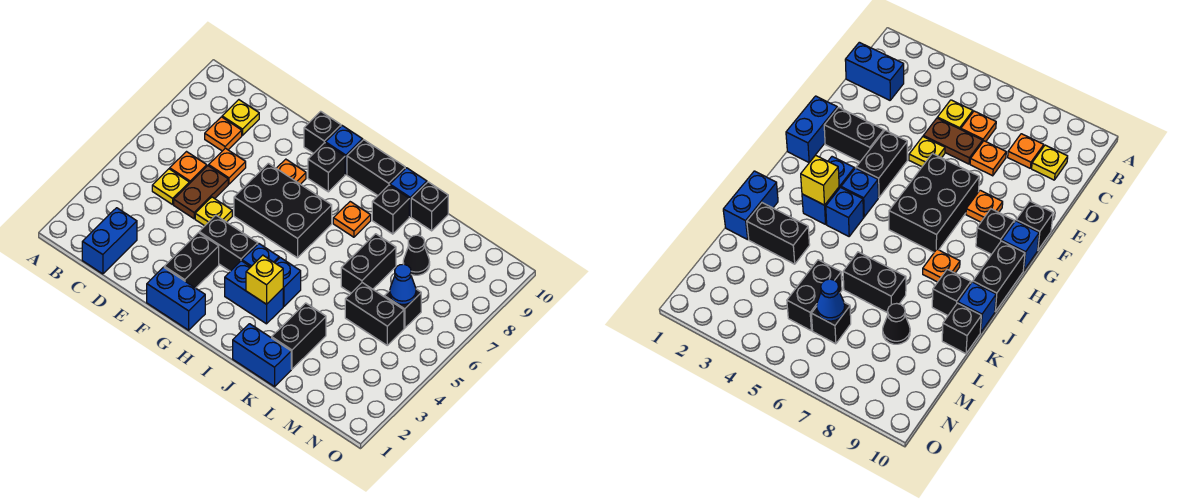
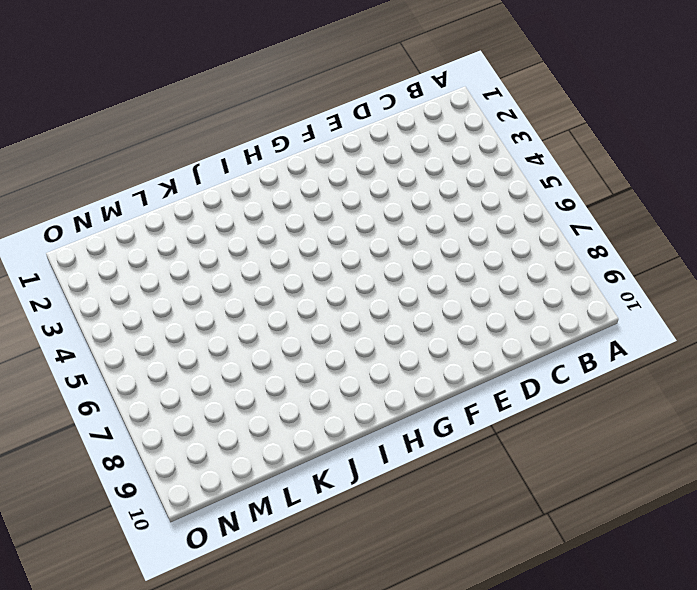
none -> blue brick C1:C2 level 1
none -> yellow plate C5 level 1
none -> orange plate C6 level 1
none -> orange plate C8 level 1

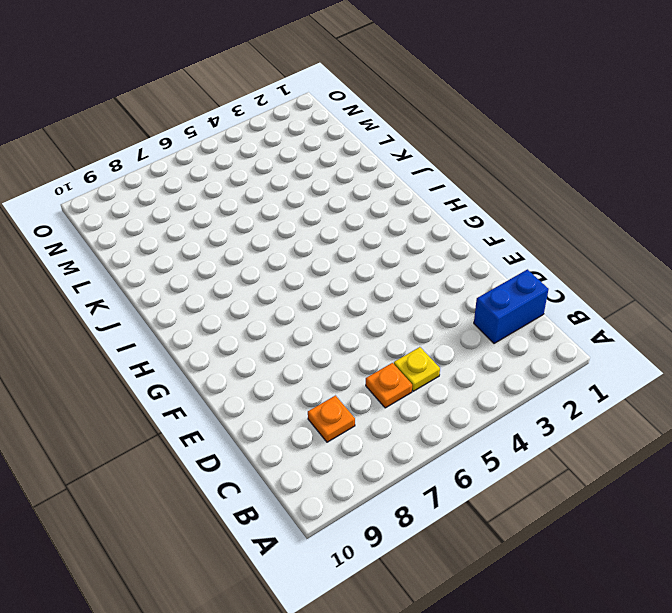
none -> yellow plate C9 level 1
none -> brown plate D5:D6 level 1
none -> orange plate D7 level 1
none -> yellow plate E5 level 1

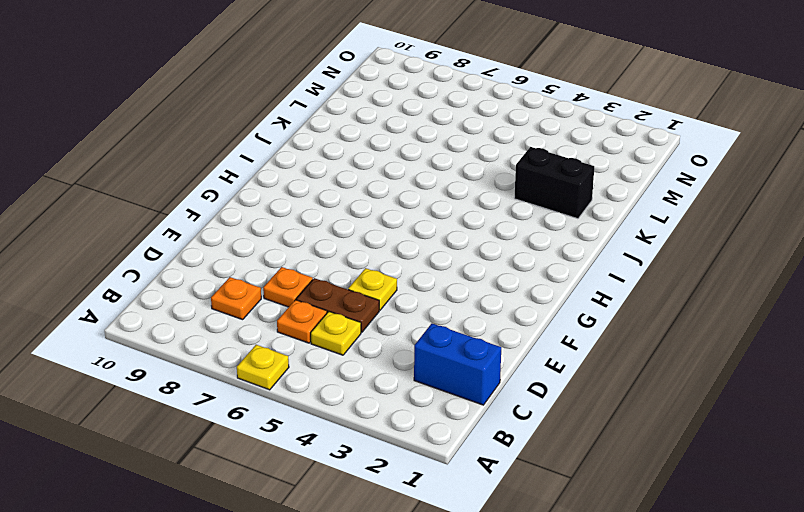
yellow plate A6 level 1 -> yellow plate C9 level 1
none -> blue brick F1:G1 level 1
none -> black brick F2:F3 level 1
none -> black brick F4:G4 level 1
none -> black brick F6:H7 level 1

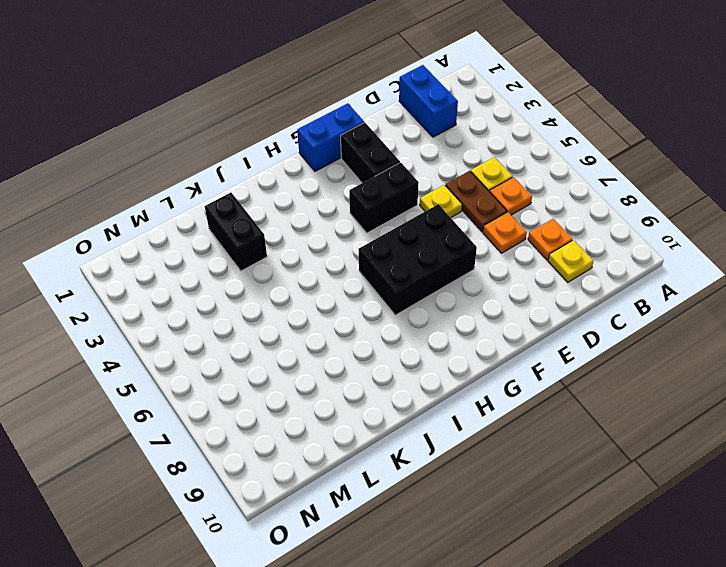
none -> orange plate F8 level 1
none -> black brick F10 level 1
none -> black brick G9 level 1
none -> blue brick G10 level 1

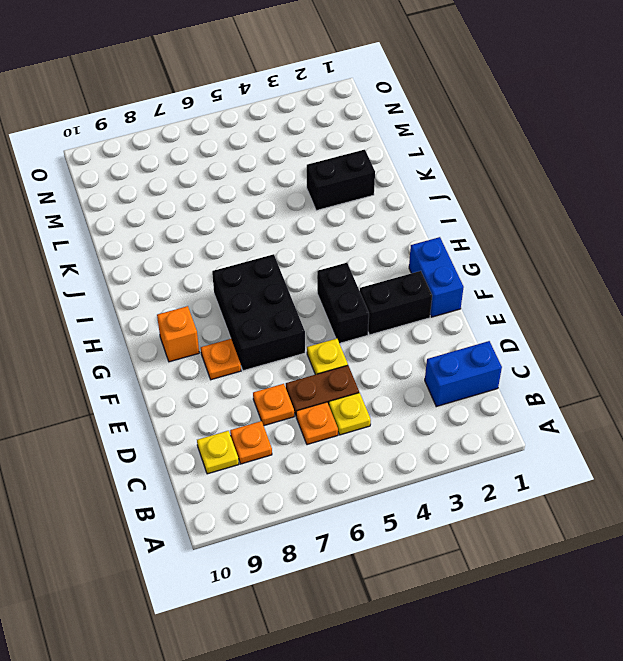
orange brick G9 level 1 -> black brick G9 level 1
none -> black brick F10 level 1
none -> blue brick G10 level 1
none -> blue brick H3:I3 level 1
none -> blue brick H4 level 1

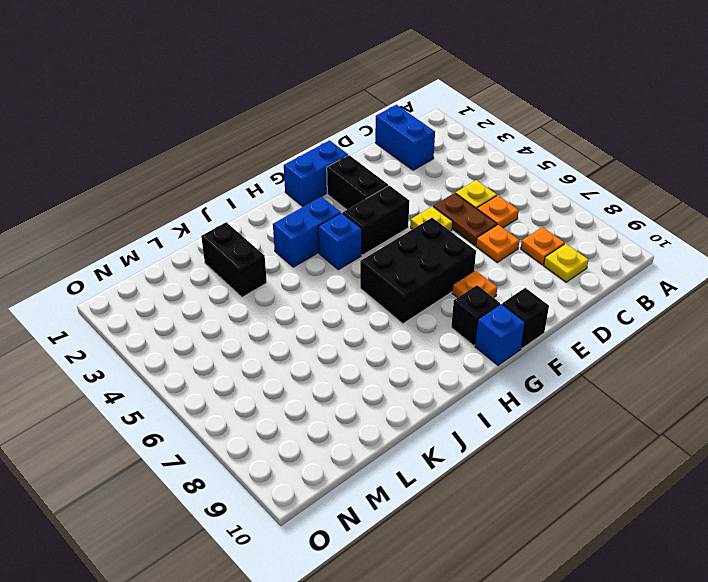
none -> black brick H10:I10 level 1
none -> blue brick I4 level 1
none -> orange plate I8 level 1
none -> blue brick J1:K1 level 1

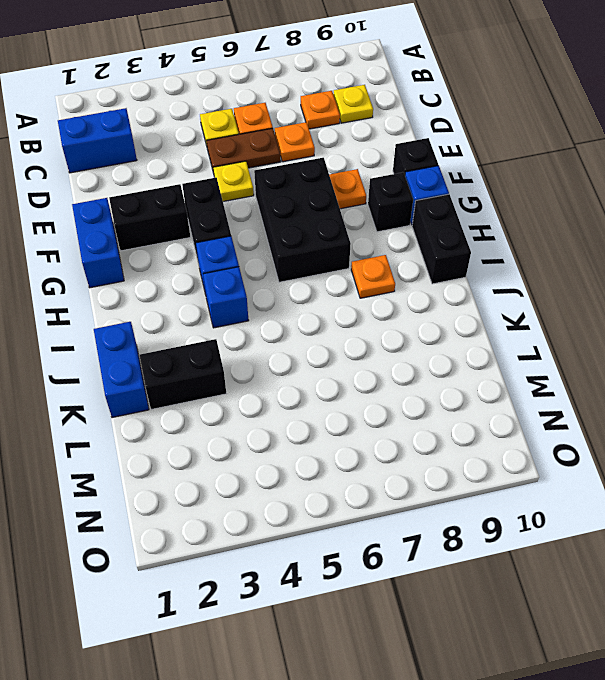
none -> blue brick H3:I3 level 1
none -> black brick J9 level 1
none -> blue brick J10 level 1
none -> black brick K6:K7 level 1

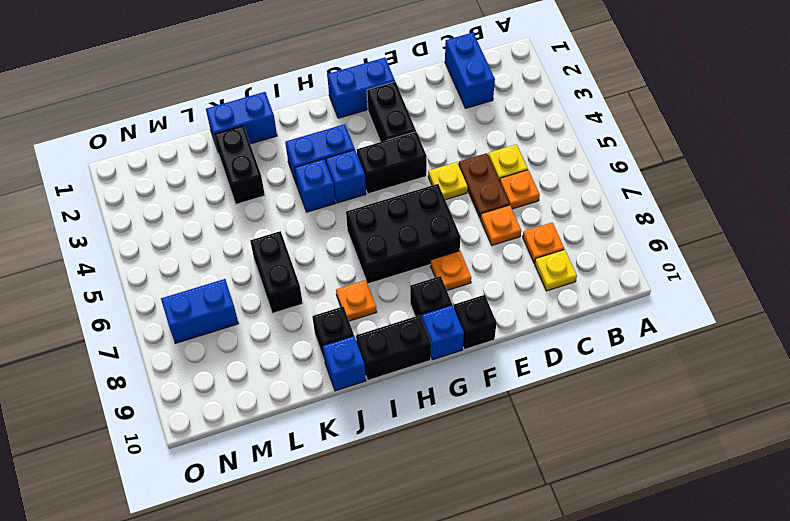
blue brick M7:N7 level 1 -> none
none -> black brick K10 level 1
none -> black brick L5:M5 level 1
none -> black cone L8 level 1
none -> black brick M6 level 1

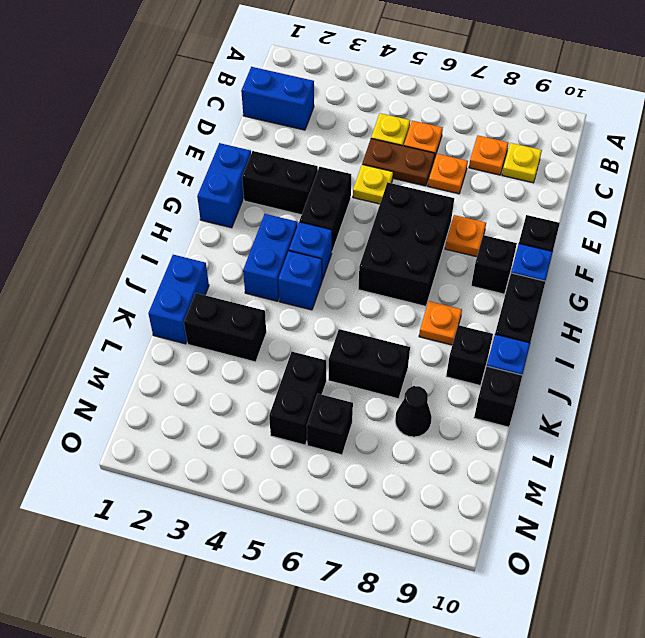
none -> yellow brick I3 level 2
none -> blue cone M6 level 2

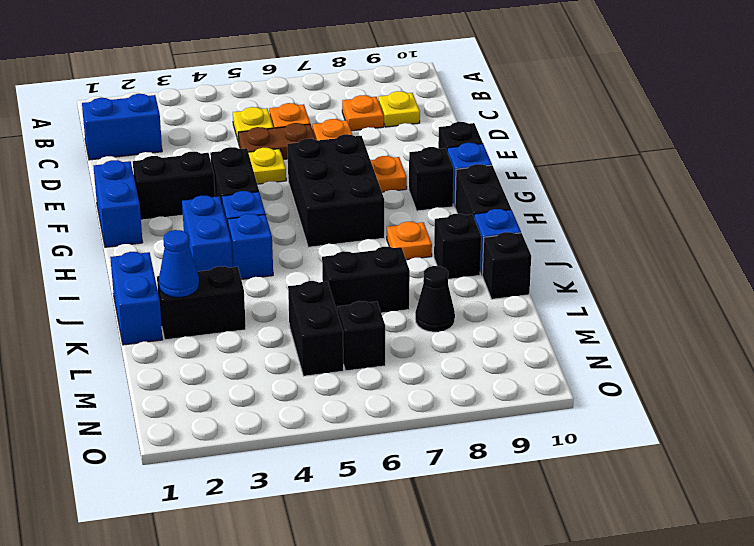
blue cone K2 level 2 -> blue cone M6 level 2
none -> yellow brick I3 level 2

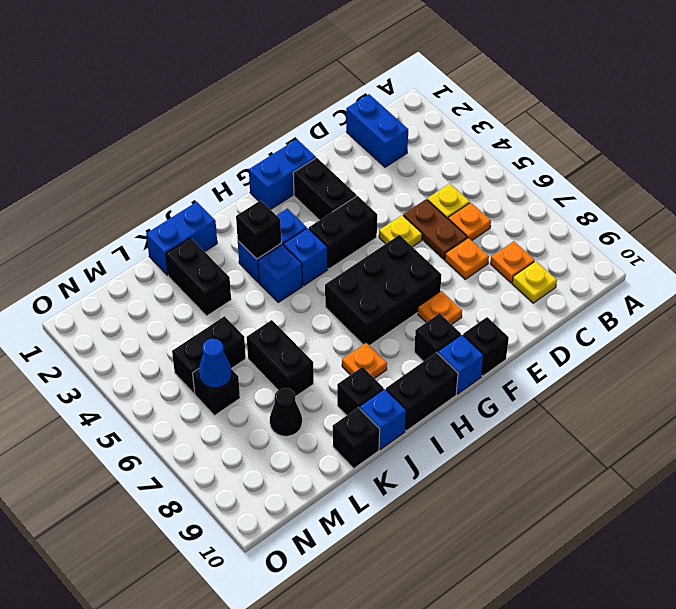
black brick I3 level 2 -> yellow brick I3 level 2

